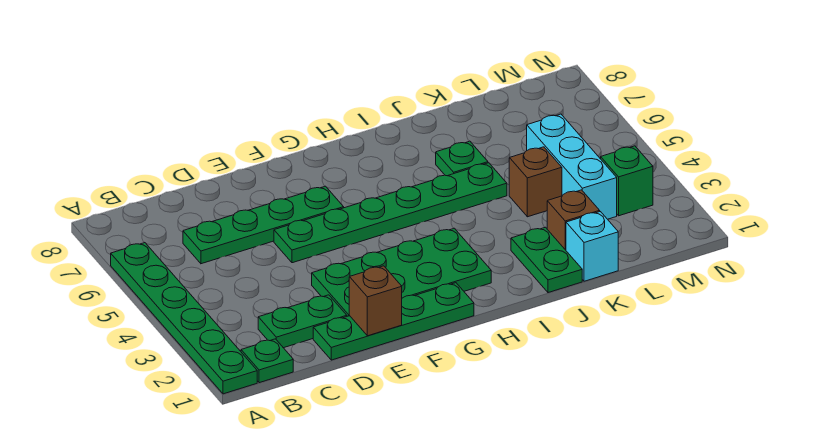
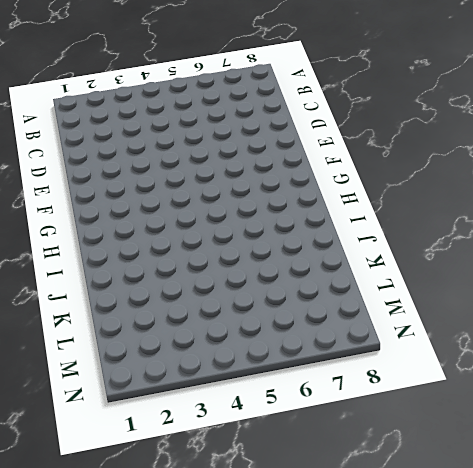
none -> green plate A1:A6 level 1
none -> green plate B1 level 1
none -> green plate C2:D2 level 1

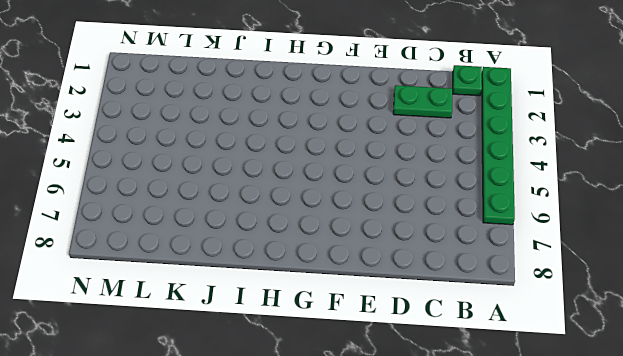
none -> green plate C6:F6 level 1
none -> green plate D1:G1 level 1
none -> green plate E2:H3 level 1

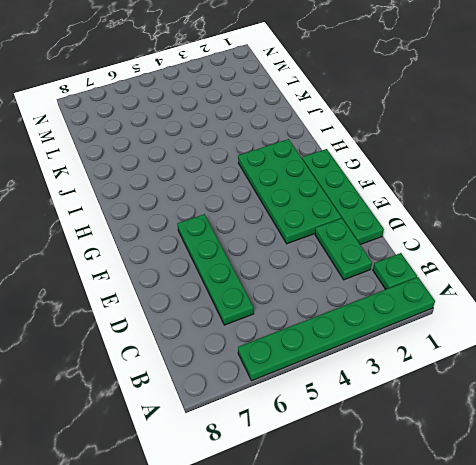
none -> green plate E5:J5 level 1
none -> green plate J1:J2 level 1
none -> green plate J6 level 1

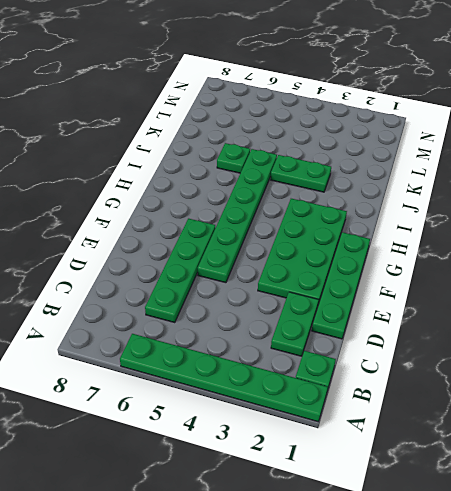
green plate J3:J4 level 1 -> green plate J1:J2 level 1
none -> cyan brick K1 level 1
none -> brown brick K2 level 1
none -> brown brick K4 level 1

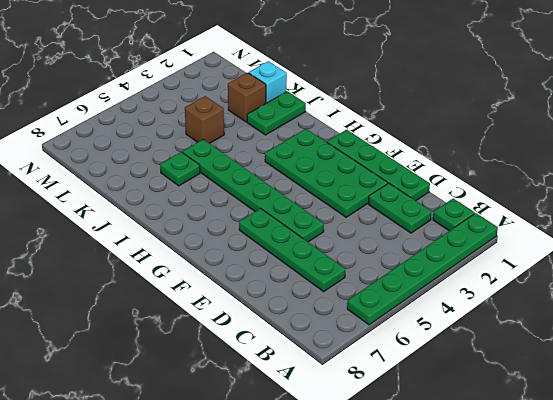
none -> cyan brick L3:L5 level 1
none -> green brick M3 level 1
none -> brown brick E1 level 2

